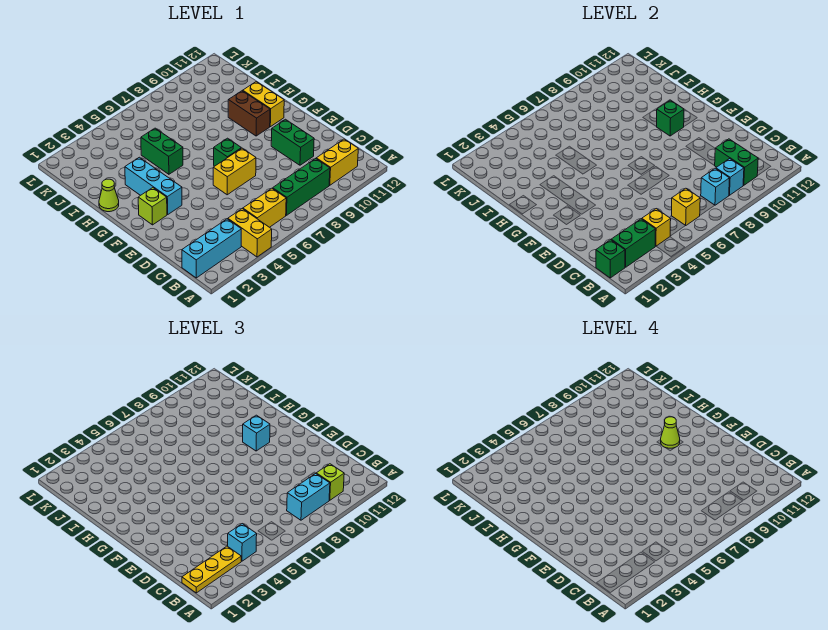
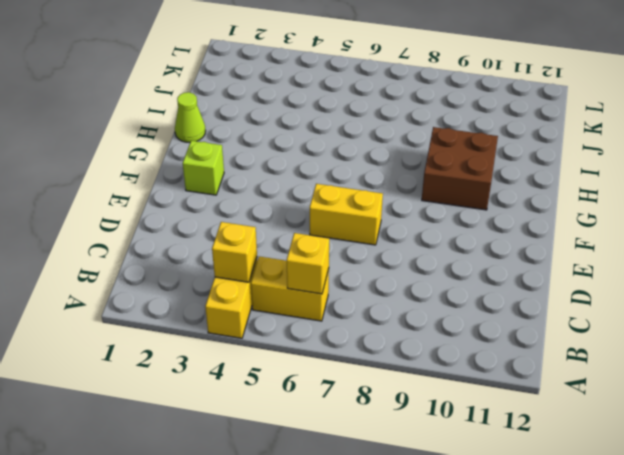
brown brick G9:H10 level 1 -> brown brick G10:H10 level 1
none -> cyan brick B1:B3 level 1
none -> green brick B7:B9 level 1
none -> yellow brick B10:B11 level 1

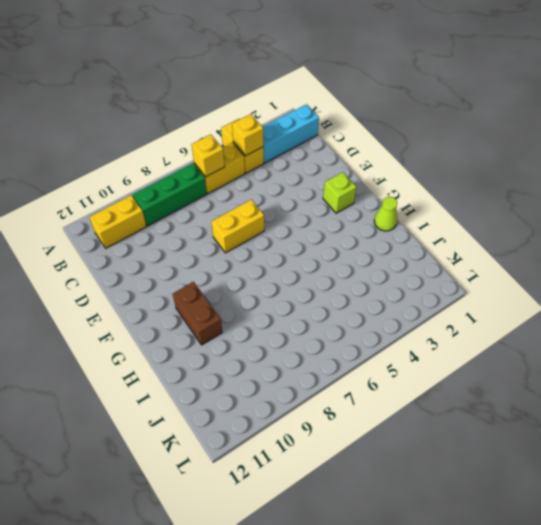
none -> green brick D10:E10 level 1
none -> cyan brick F3:H3 level 1
none -> green brick F7 level 1

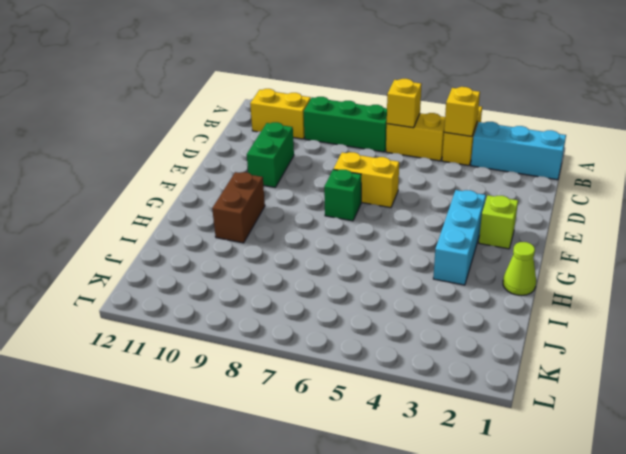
none -> yellow brick G11:H11 level 1
none -> green brick H5:I5 level 1
none -> green brick B1 level 2

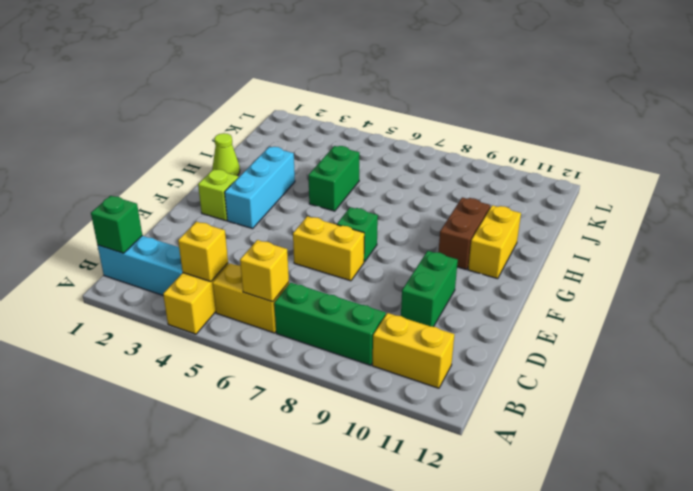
none -> green brick B2:B3 level 2
none -> cyan brick B8 level 2
none -> cyan brick B9 level 2

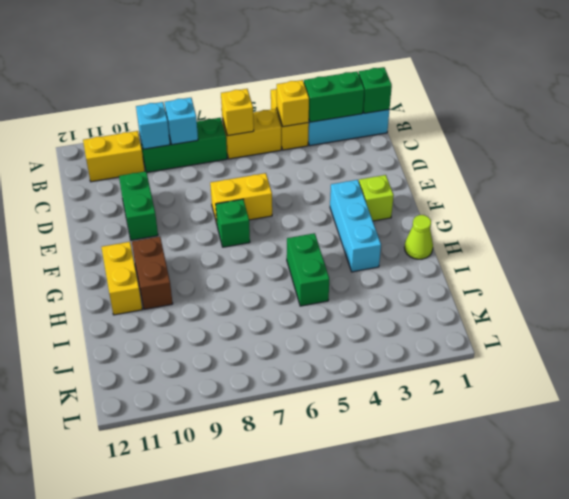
none -> green brick B10:C10 level 2
none -> green brick G10 level 2
none -> yellow plate B1:B3 level 3

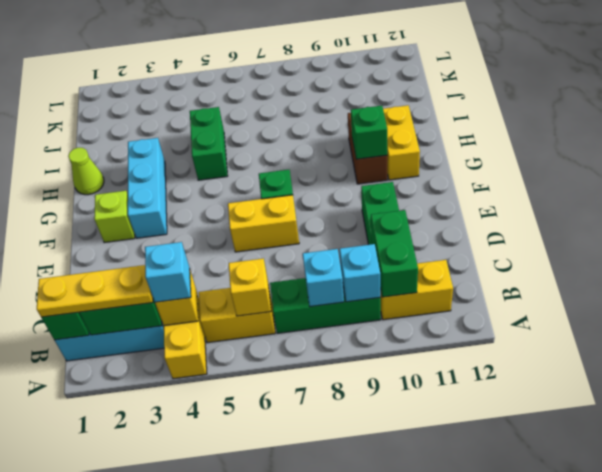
none -> cyan brick B8:B9 level 3
none -> lime brick B10 level 3
none -> cyan brick G10 level 3

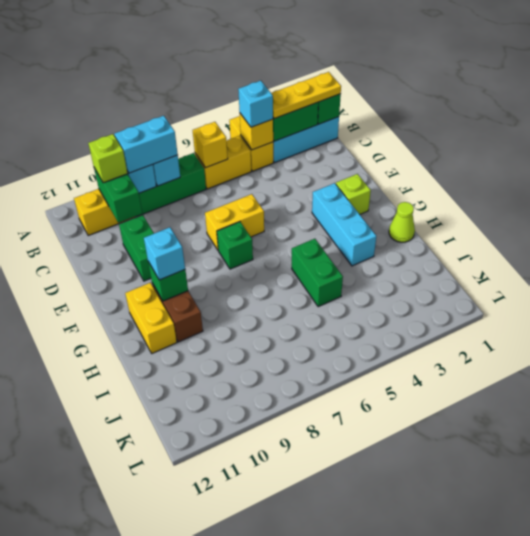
none -> lime cone G10 level 4

